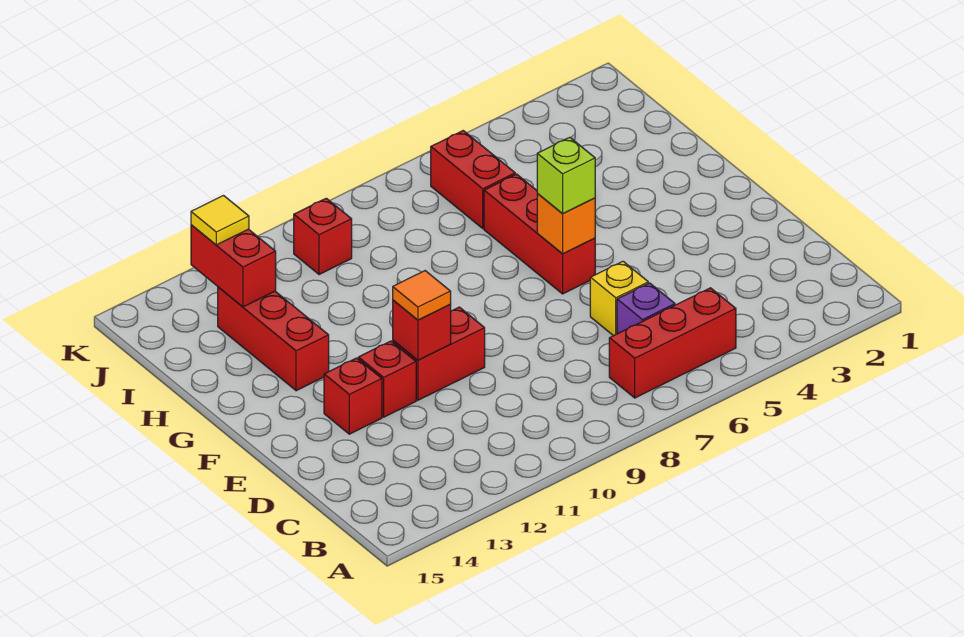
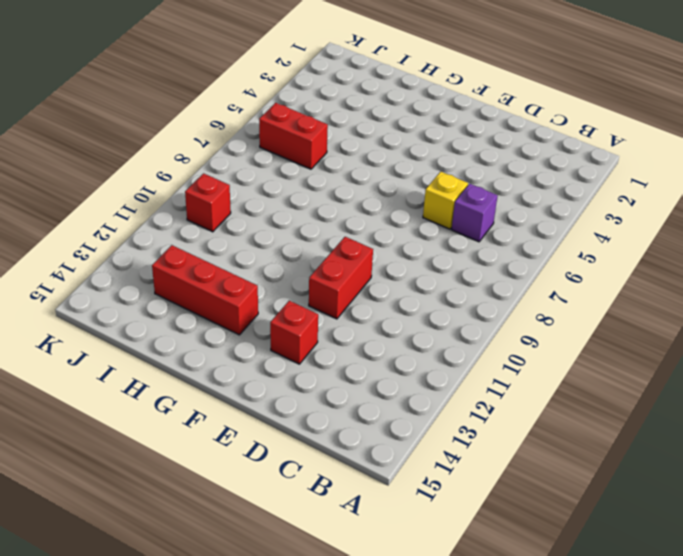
none -> red brick B5:B7 level 1
none -> red brick E12 level 1
none -> red brick F6:H6 level 1

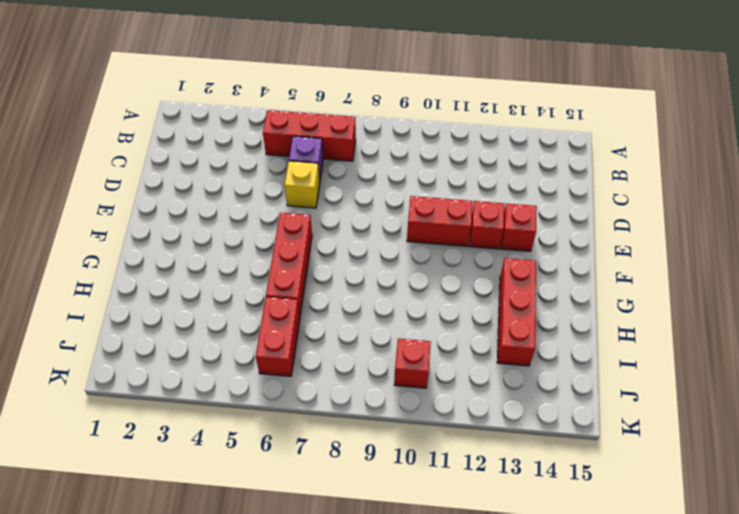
none -> red brick E11 level 2
none -> orange brick F6 level 2
none -> red brick I13:J13 level 2

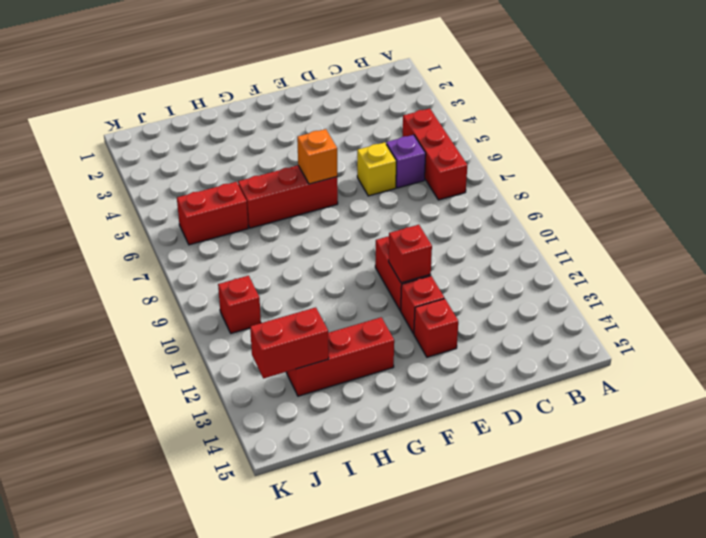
none -> orange tile E11 level 3
none -> lime brick F6 level 3
none -> yellow tile J13 level 3

